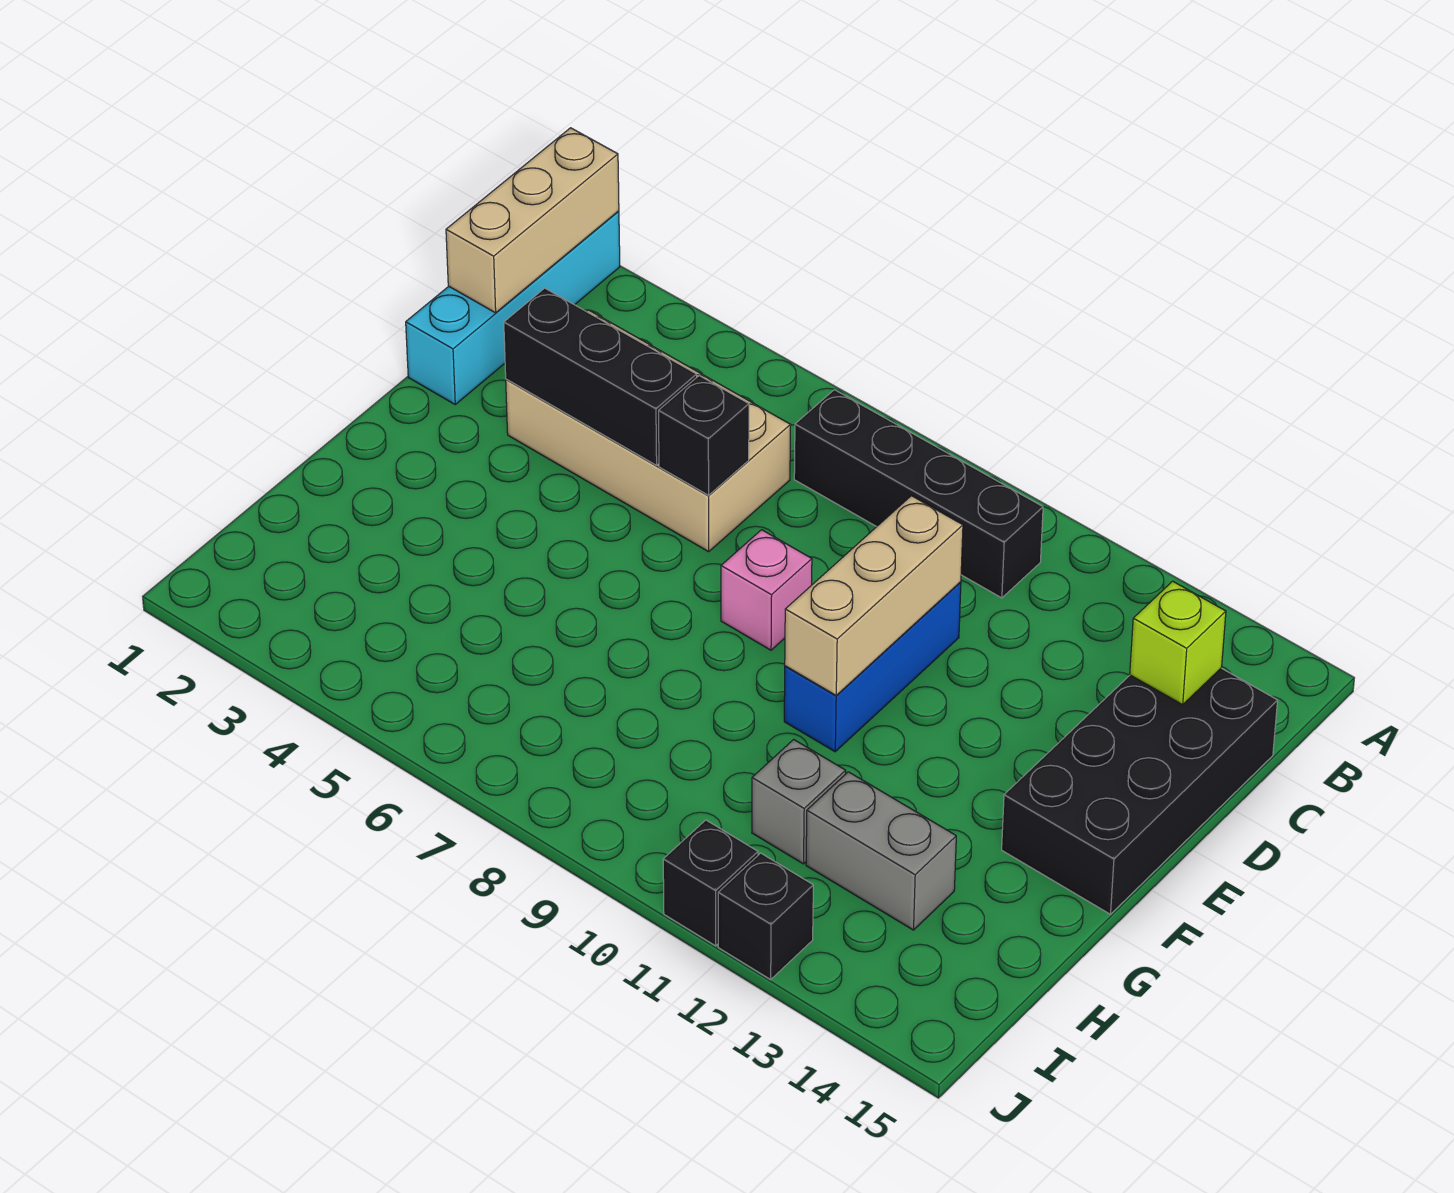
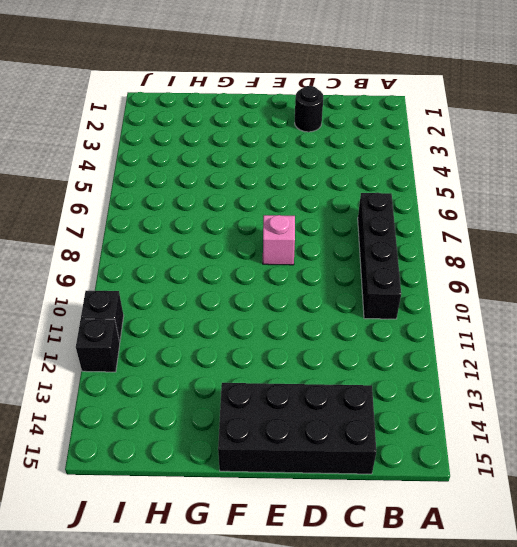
black round brick D2 level 1 -> none
none -> cyan brick A1:D1 level 1
none -> tan brick C3:D6 level 1
none -> blue brick D10:F10 level 1

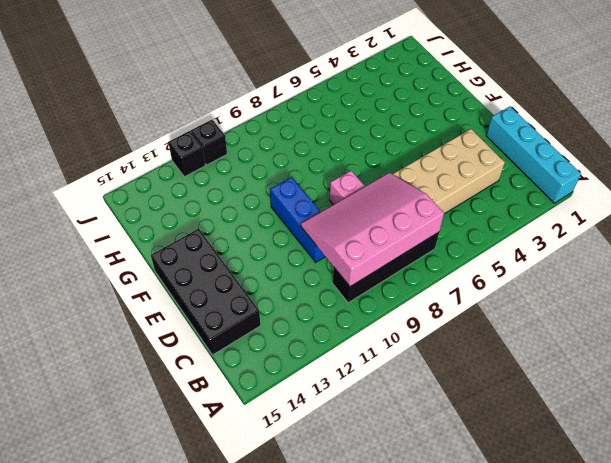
pink slope B7:D10 level 2 top B -> tan brick D10:F10 level 2
none -> grey brick H11 level 1
none -> grey brick H12:H13 level 1
none -> tan brick A1:C1 level 2

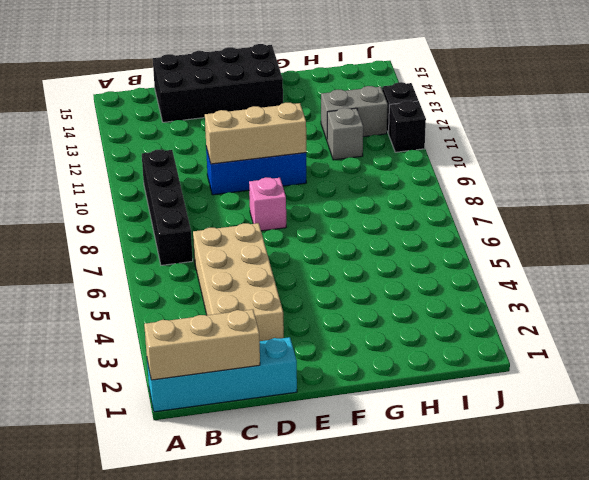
grey brick H12:I12 level 1 -> grey brick H12:H13 level 1
none -> lime brick C14 level 2
none -> black brick D3:D5 level 2
none -> black brick D6 level 2

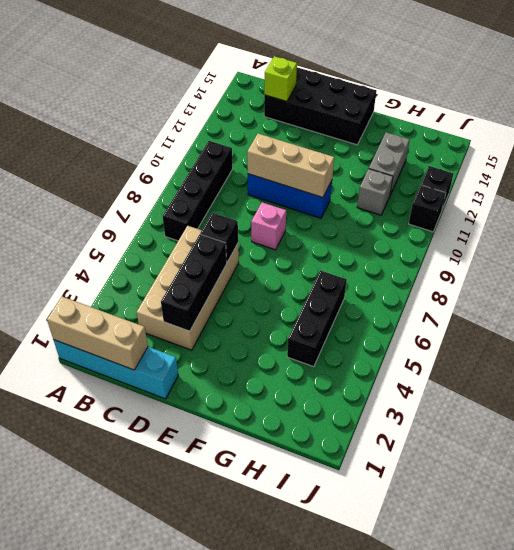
black brick H4:H6 level 1 -> none

